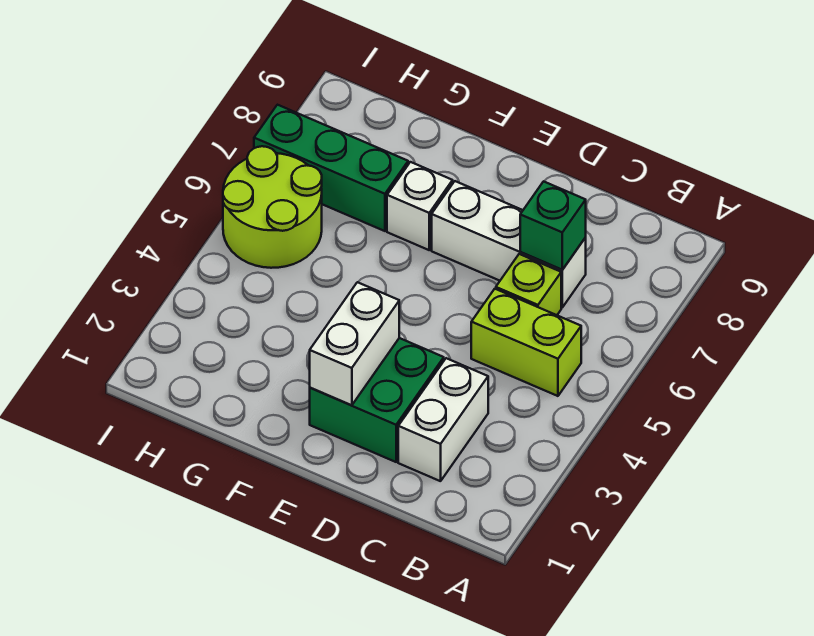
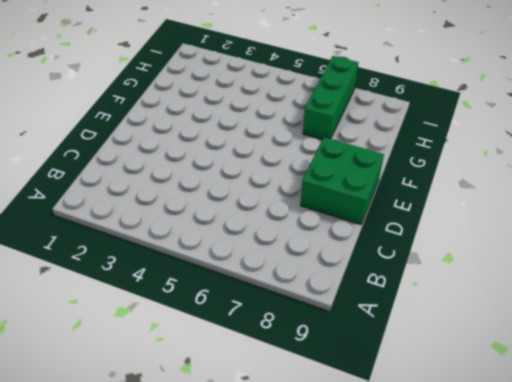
green brick D8:E9 level 1 -> green brick D2:E3 level 1
none -> lime brick B5:C5 level 1
none -> white brick C2:C3 level 1

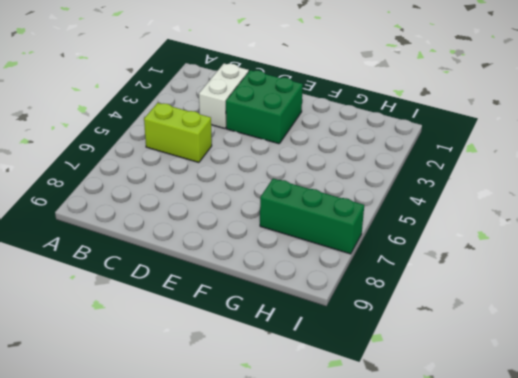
none -> lime brick C6 level 1
none -> white brick C7:E7 level 1

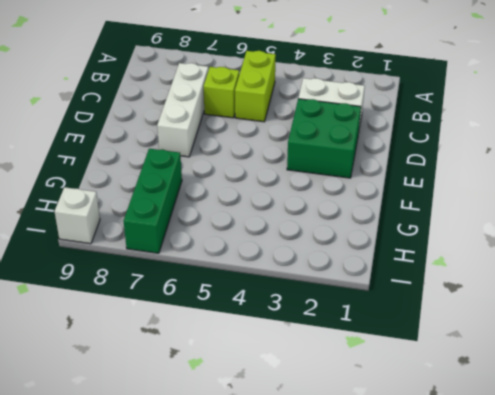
white brick I9 level 1 -> white brick F7 level 1
none -> lime round brick H5:I6 level 1
none -> green brick C7 level 2

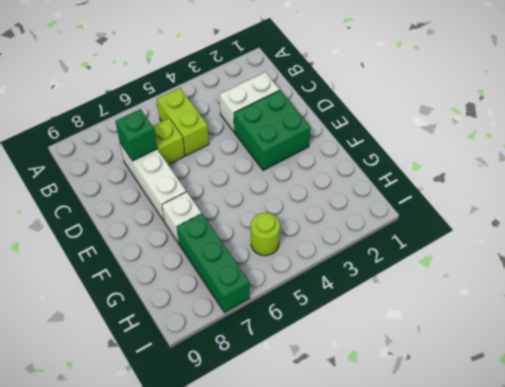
lime round brick H5 level 1 -> lime round brick H5:I6 level 1
none -> white brick E2:E3 level 2

